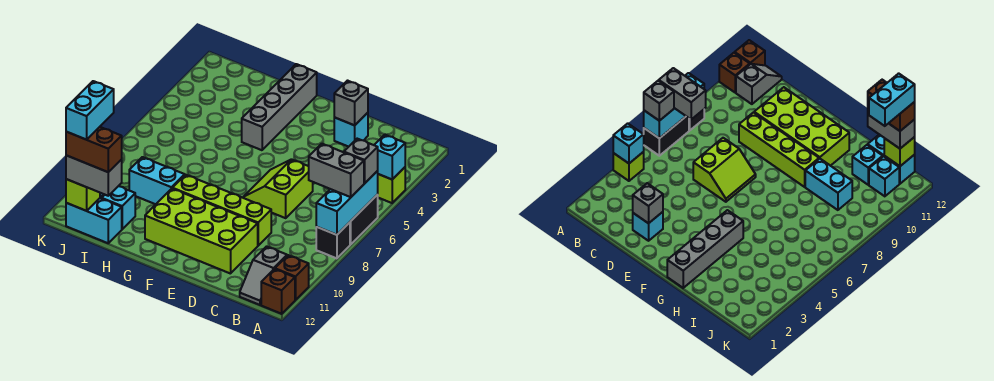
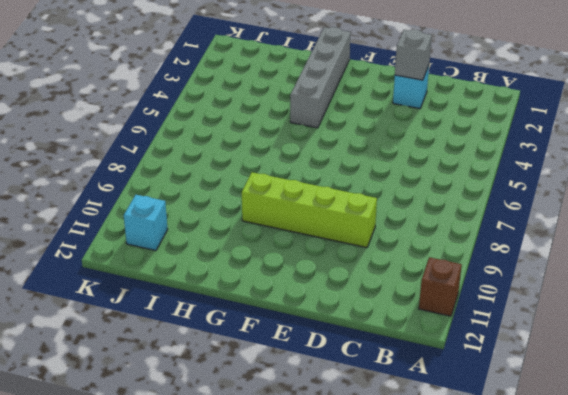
none -> lime brick A4 level 1
none -> black brick A6:A7 level 1
none -> black brick A8 level 1

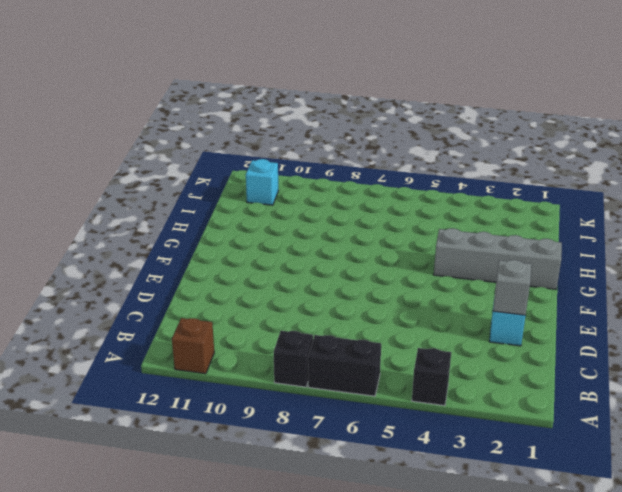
black brick A4 level 1 -> lime brick A4 level 1
none -> brown brick A12 level 1
none -> grey slope B11:B12 level 1 top 11
none -> lime slope D6:E7 level 1 top D

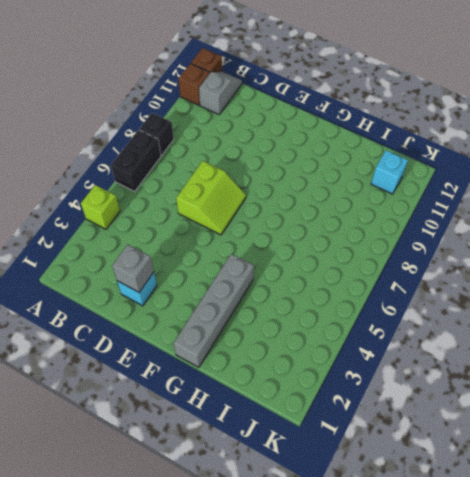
none -> lime brick D9:G9 level 1
none -> lime brick D10:G11 level 1
none -> cyan brick H9:I9 level 1

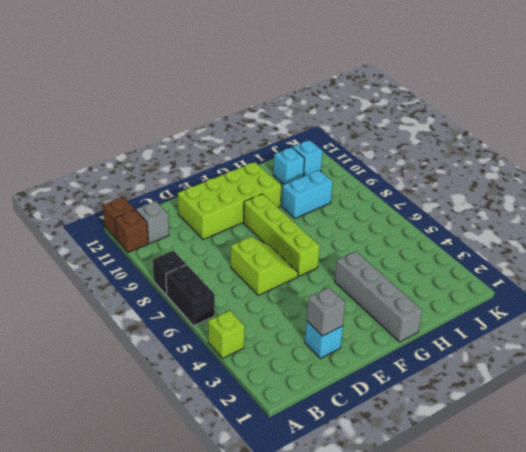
lime brick F6:F9 level 1 -> lime brick D9:G9 level 1
none -> cyan brick I12:J12 level 1
none -> cyan brick A4 level 2
none -> cyan brick A6:A8 level 2

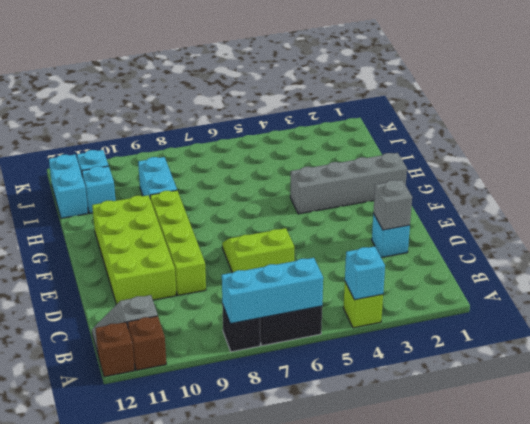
none -> lime brick J12 level 2
none -> grey brick A6 level 3
none -> grey brick A7:B7 level 3

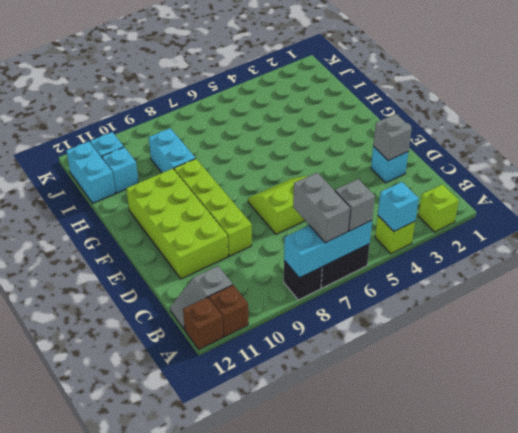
lime brick A2 level 1 -> lime brick J12 level 2
none -> grey brick G1:G4 level 1
none -> grey brick I12:J12 level 3
none -> brown brick I12:J12 level 4

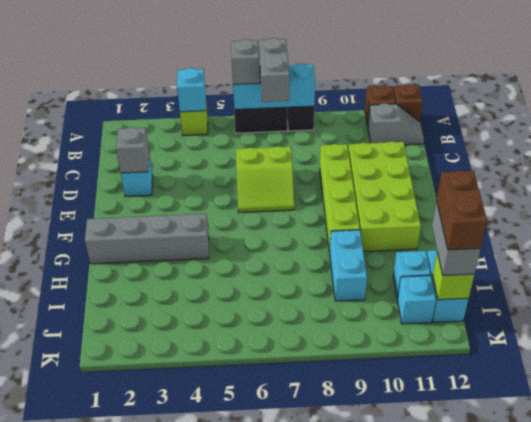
none -> cyan brick J11:J12 level 5

